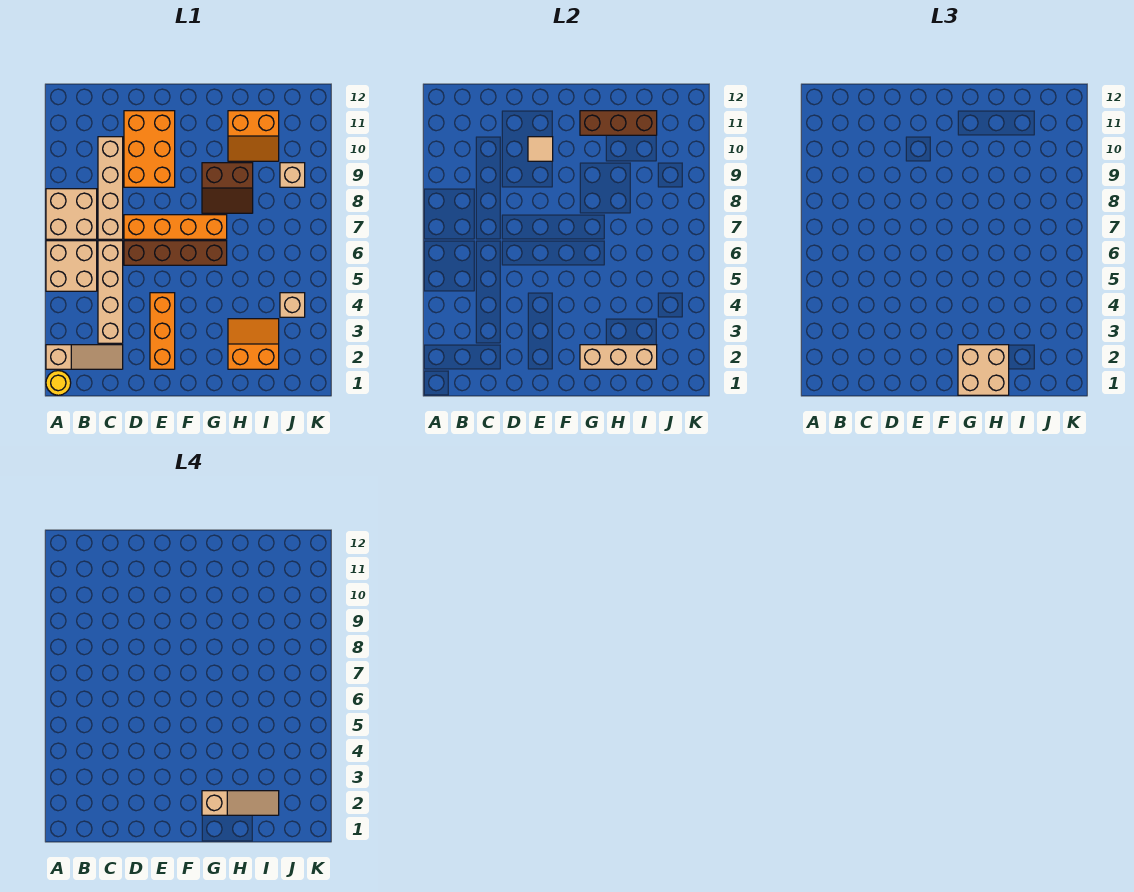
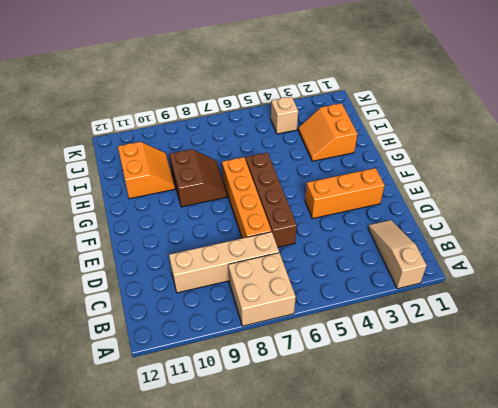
none -> yellow round brick A1 level 1
none -> tan brick A5:B6 level 1
none -> tan brick C3:C6 level 1

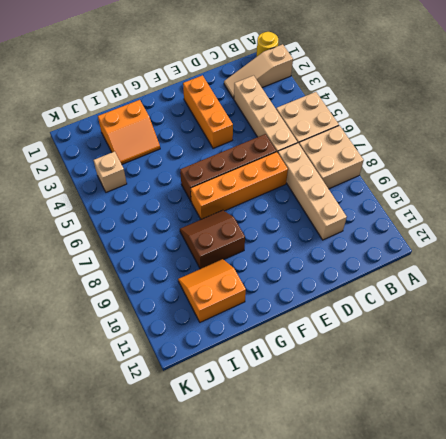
none -> orange brick D9:E11 level 1
none -> tan brick J9 level 1
none -> tan tile E10 level 2

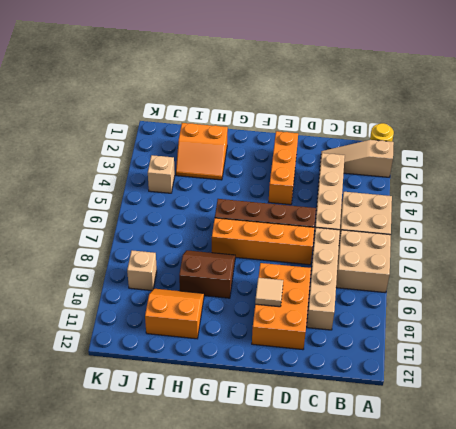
none -> tan brick G2:I2 level 2
none -> brown brick G11:I11 level 2
none -> tan brick G1:H2 level 3

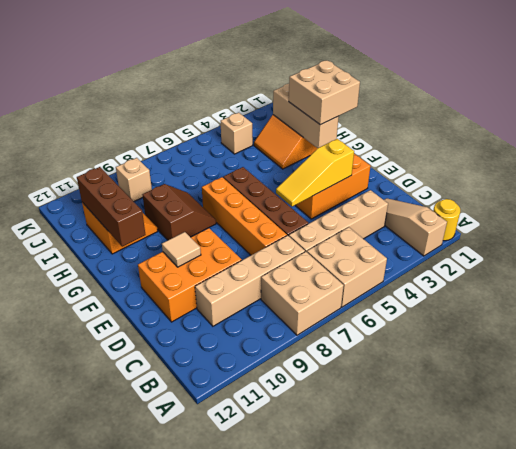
yellow slope E3:E5 level 2 top 3 -> none
none -> tan slope G2:I2 level 4 top G

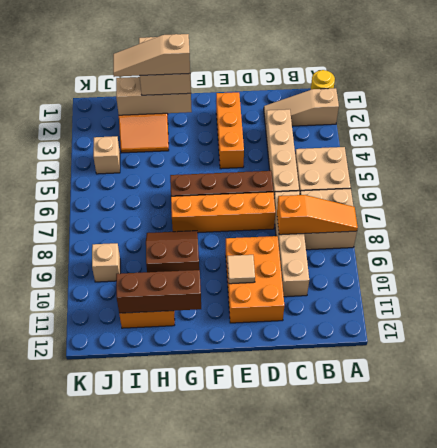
orange slope A8:C8 level 2 top C -> none

